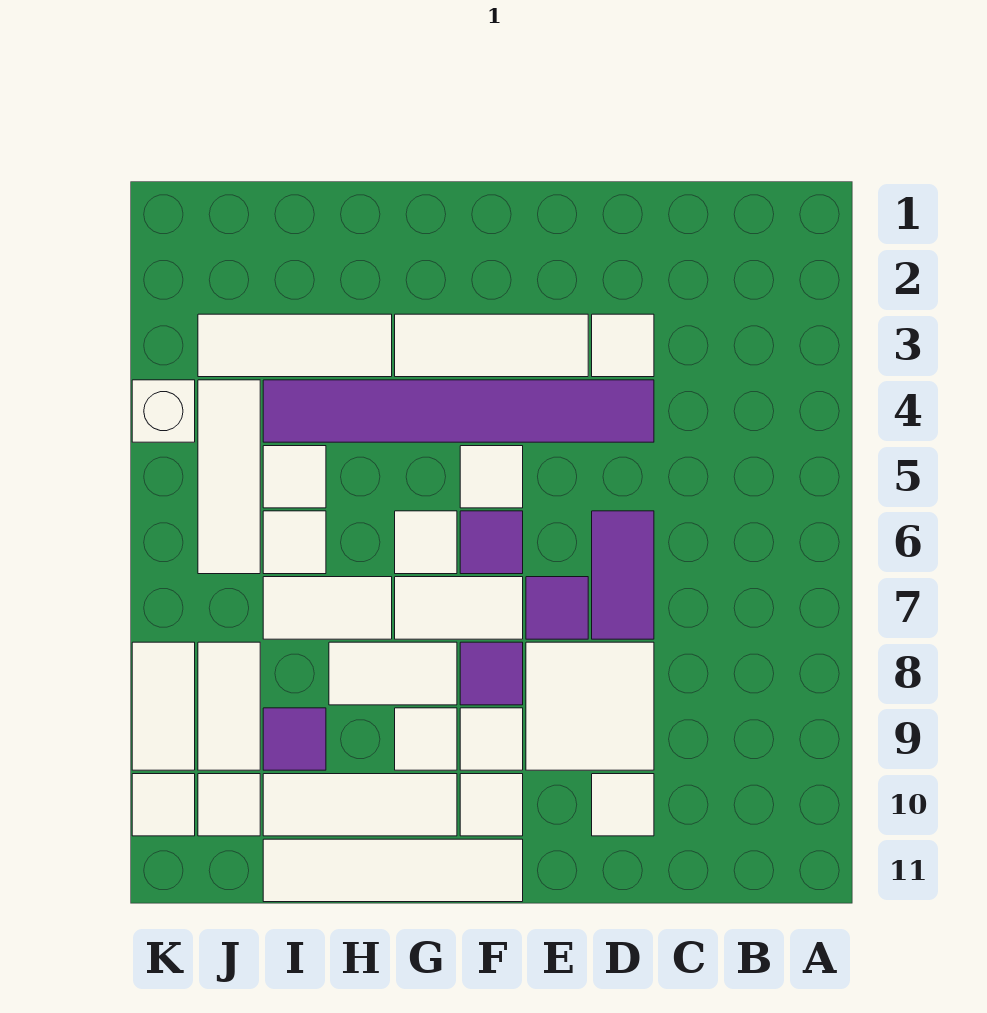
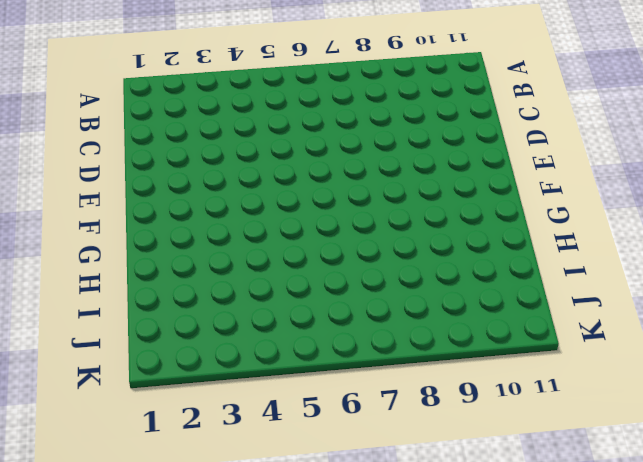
none -> white tile D3 level 1
none -> purple tile D4:I4 level 1
none -> purple tile D6:D7 level 1

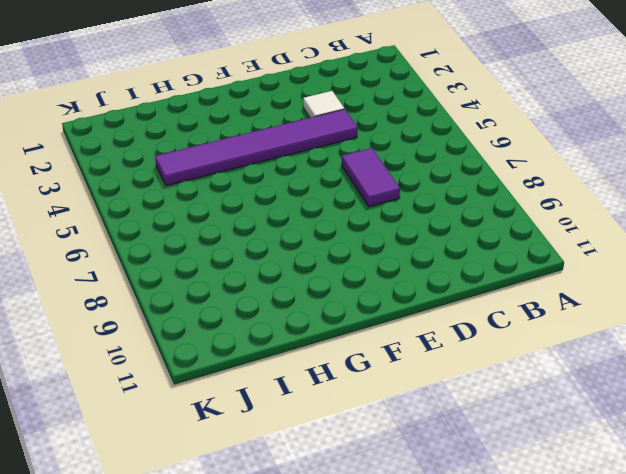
none -> white tile D8:E9 level 1
none -> white tile D10 level 1
none -> white tile E3:G3 level 1

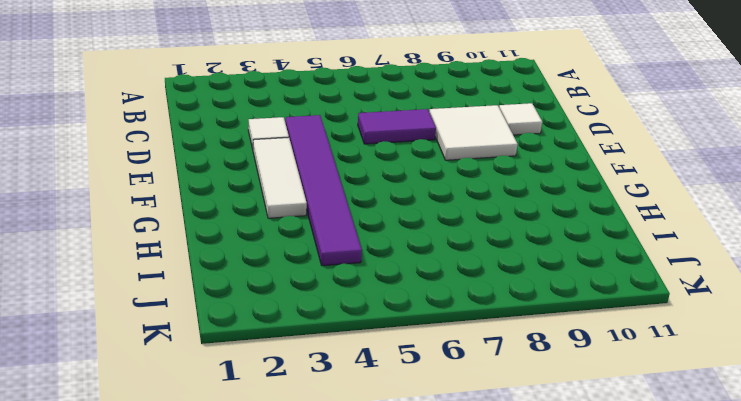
none -> purple tile E7 level 1
none -> white tile F5 level 1
none -> purple tile F6 level 1

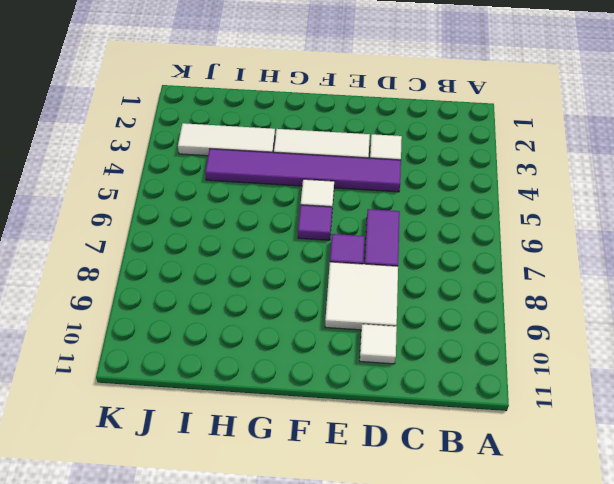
none -> white tile F7:G7 level 1
none -> purple tile F8 level 1
none -> white tile F9 level 1

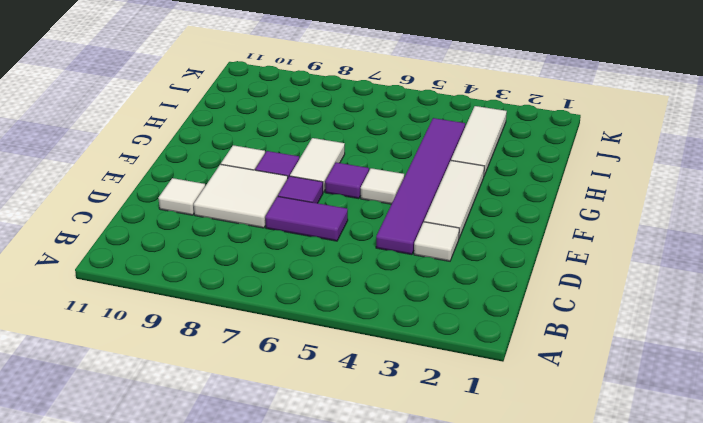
none -> white tile F10 level 1
none -> white tile F11:I11 level 1
none -> white tile G6 level 1

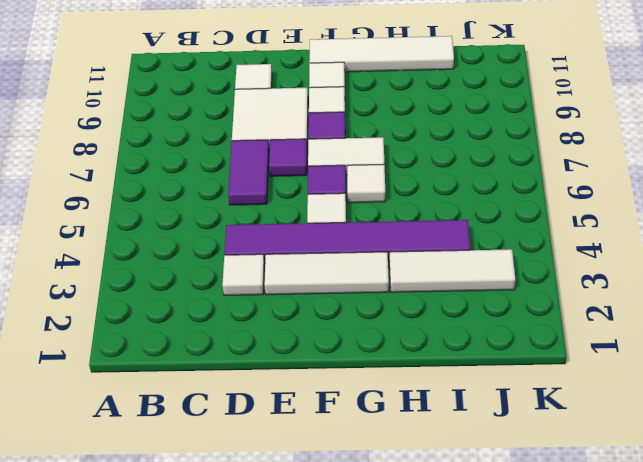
none -> white tile G8:H8 level 1
none -> white tile G9 level 1
none -> white tile G10:I10 level 1

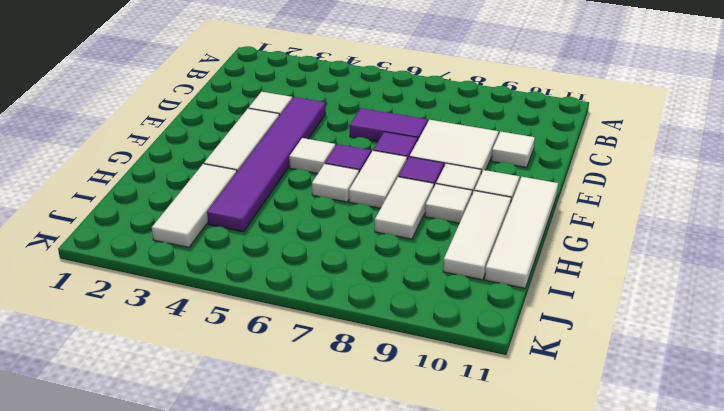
none -> white tile H7:I7 level 1
none -> white tile I5 level 1
none -> white tile I6 level 1

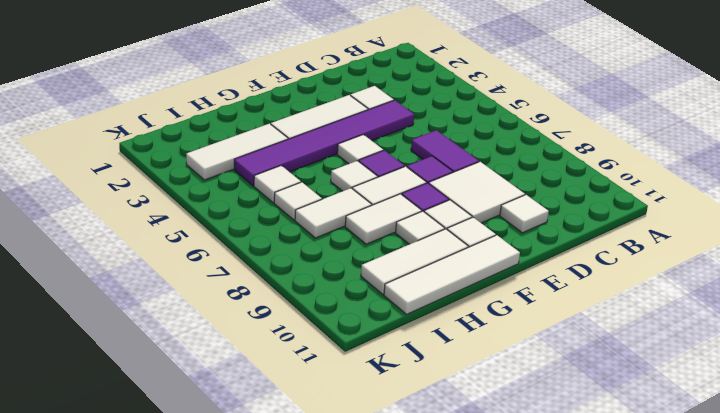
none -> purple tile I9 level 1
none -> white tile J4:J6 level 1
none -> white tile J8:J9 level 1

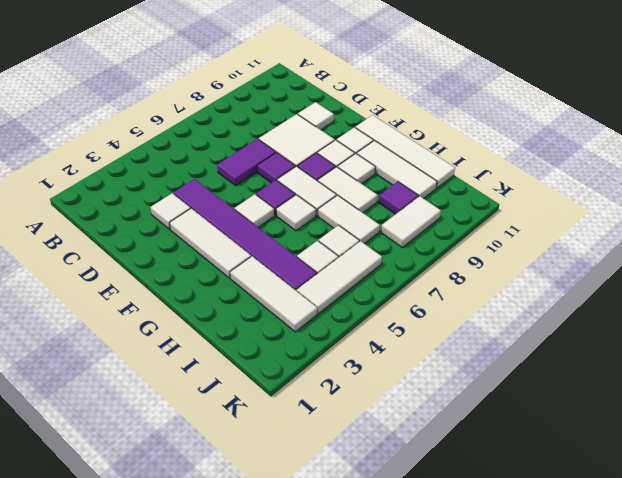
none -> white tile J10 level 1
none -> white brick K4 level 1
none -> white tile K8:K9 level 1

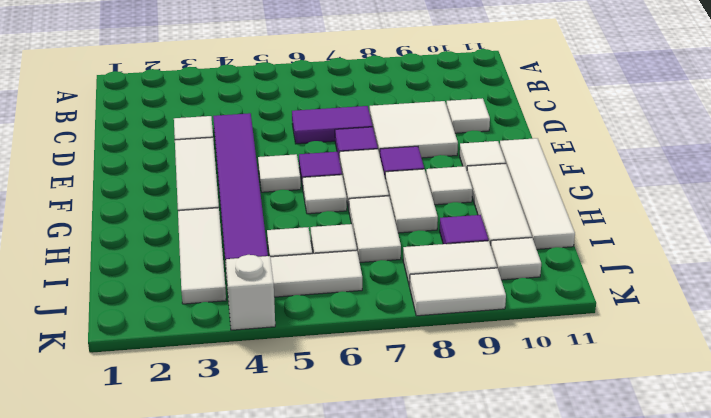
none -> white tile F9 level 1
none -> white tile K10 level 1

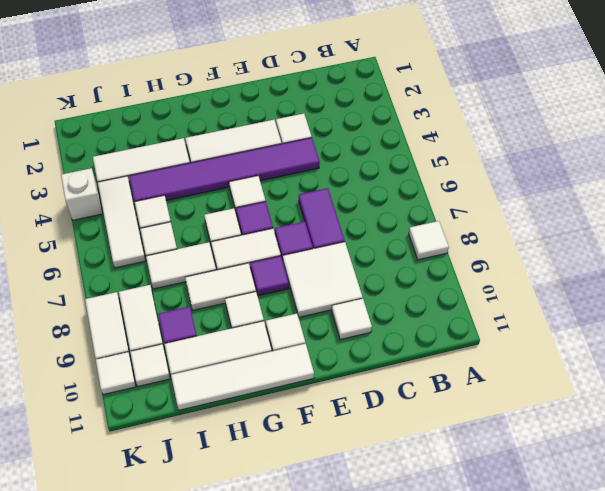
white tile A8 level 1 -> white tile F9 level 1

